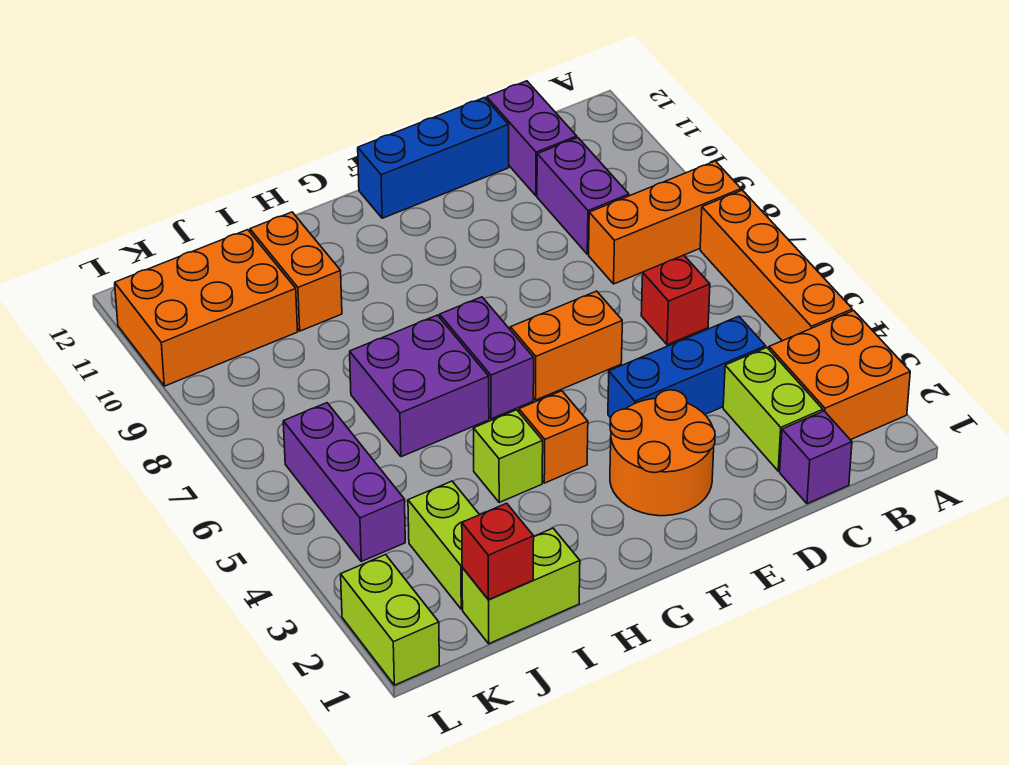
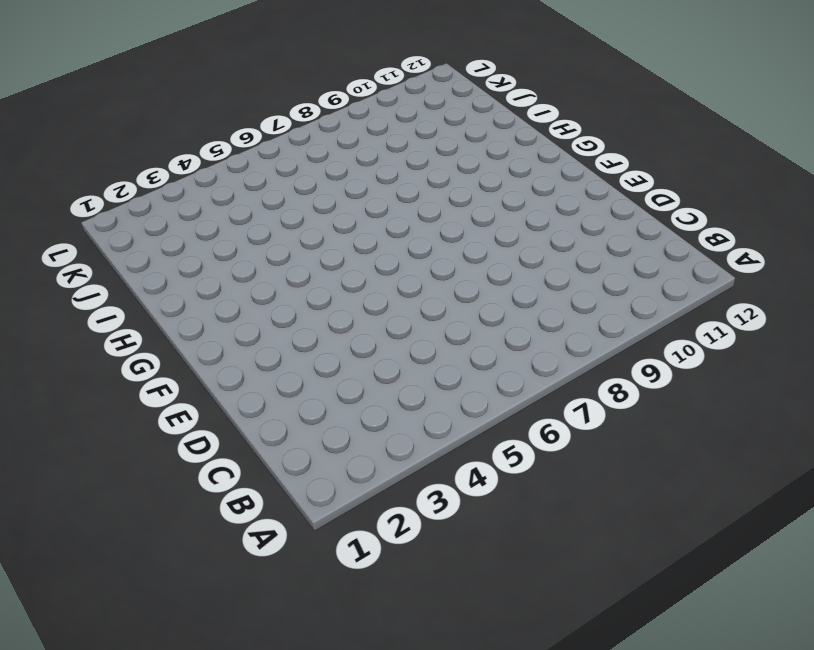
none -> orange brick A2:B3 level 1
none -> orange brick A4:A7 level 1
none -> orange brick A8:C8 level 1

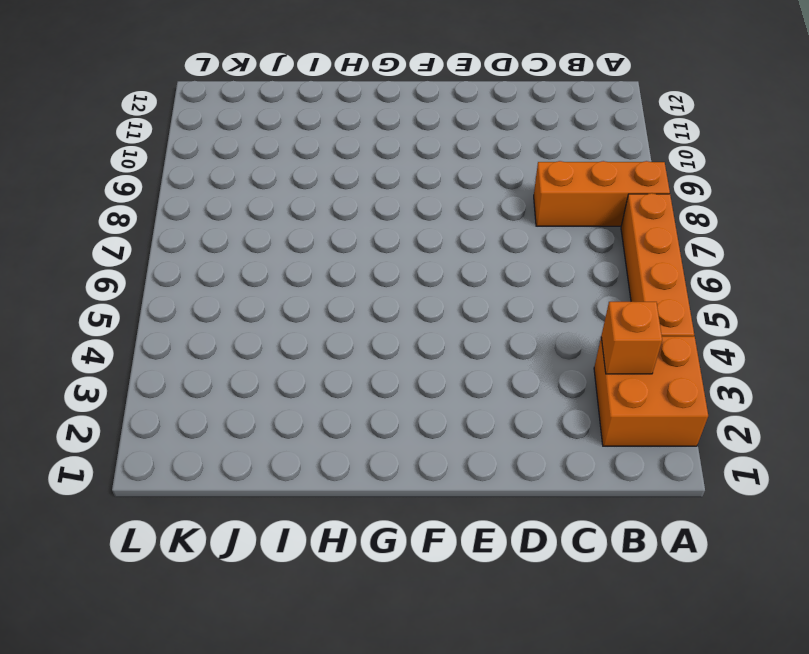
orange brick B3 level 2 -> orange brick G4 level 1
none -> purple brick C1 level 1
none -> lime brick C2:C3 level 1
none -> blue brick C4:E4 level 1

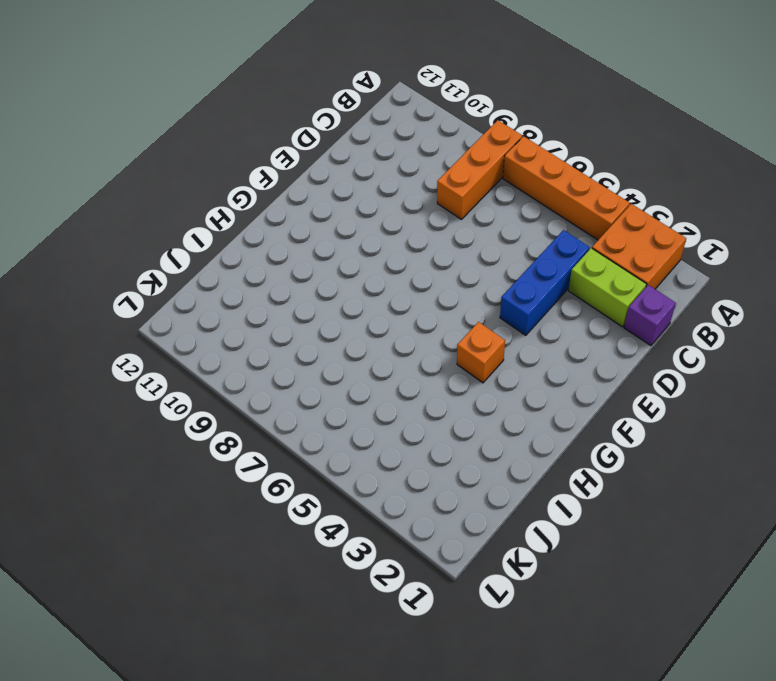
none -> red brick C6 level 1
none -> purple brick C9:C10 level 1
none -> purple brick C11:C12 level 1

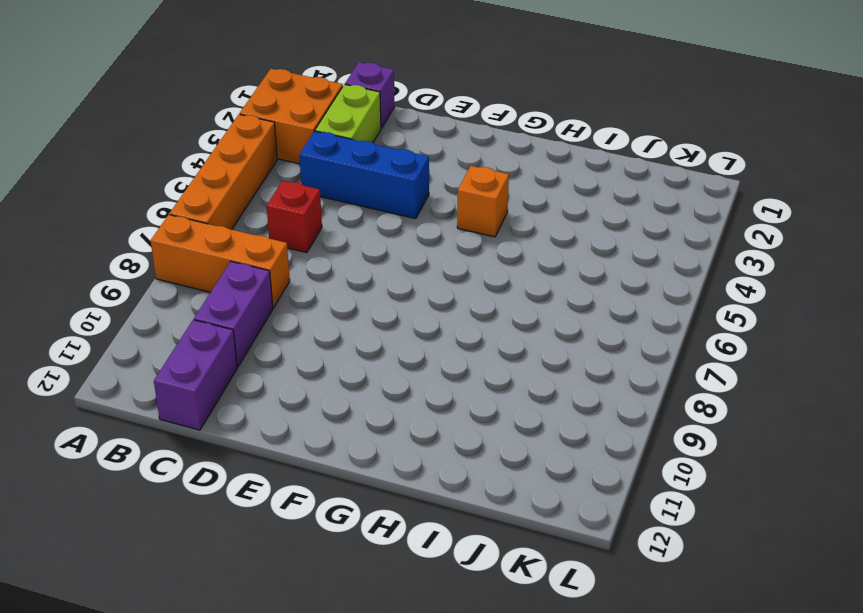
none -> blue brick D12:F12 level 1
none -> orange round brick E2:F3 level 1
none -> orange brick E6:F6 level 1

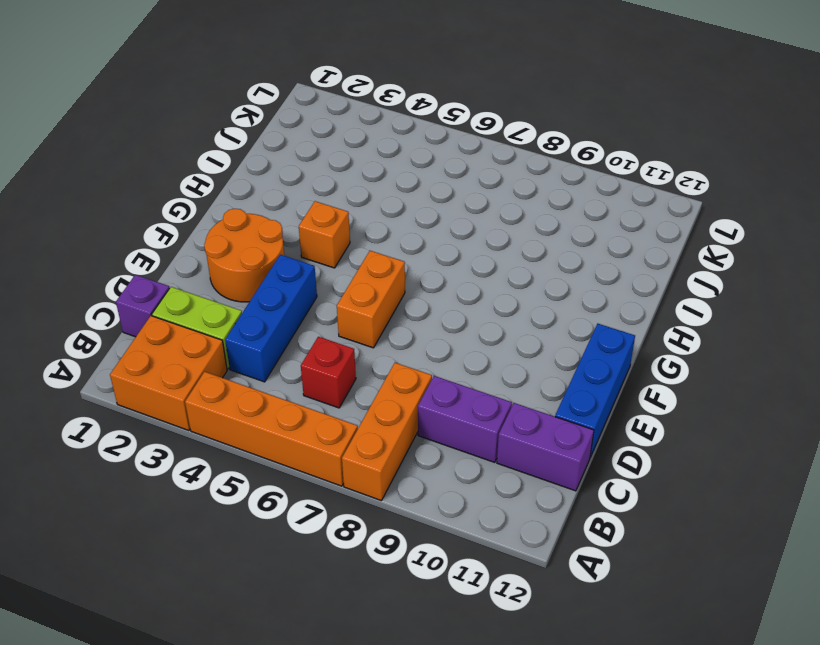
none -> purple brick G6:G7 level 1
none -> lime brick H4 level 1
none -> purple brick H6:I7 level 1

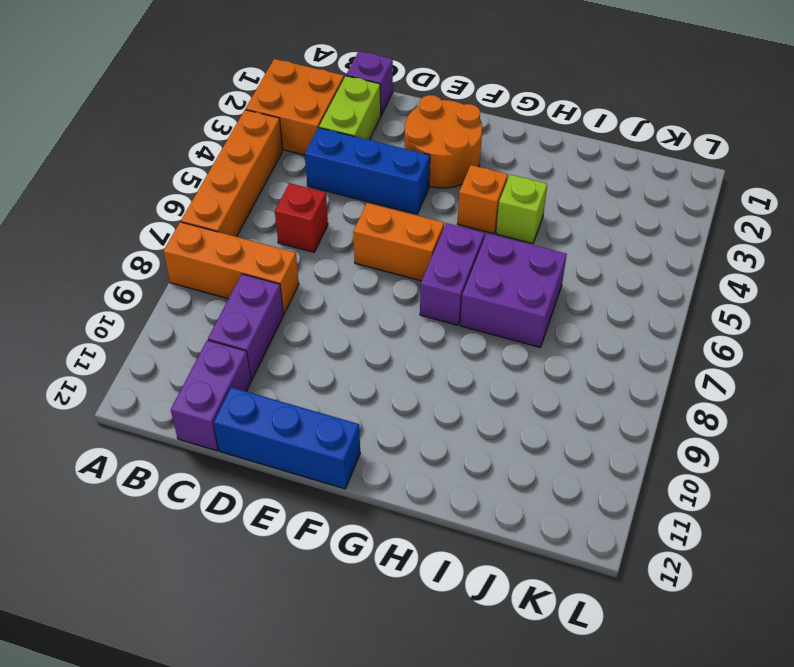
none -> lime brick I1:J1 level 1
none -> orange brick I10:I11 level 1
none -> lime brick J2:J3 level 1

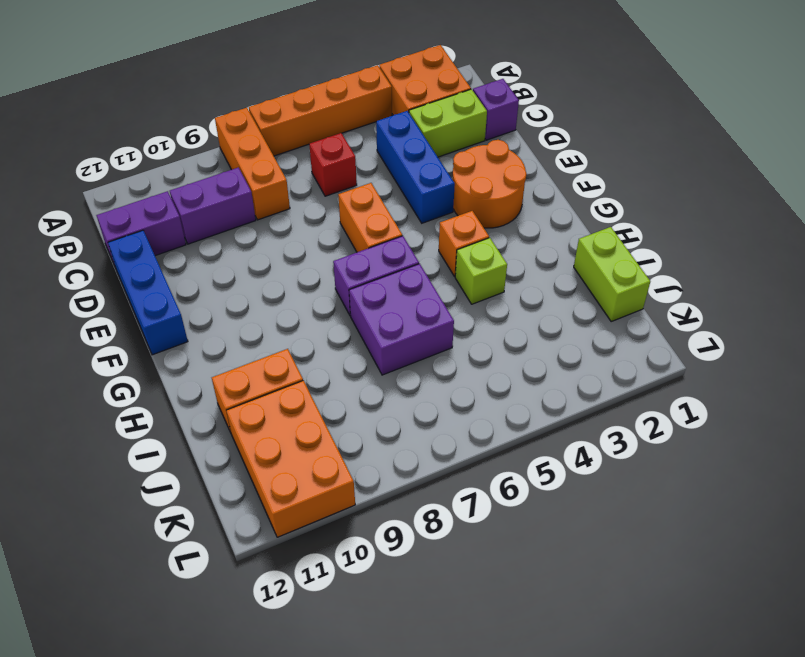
none -> lime brick J2:J3 level 1
none -> purple brick K4:K6 level 1
none -> lime brick L1:L2 level 1

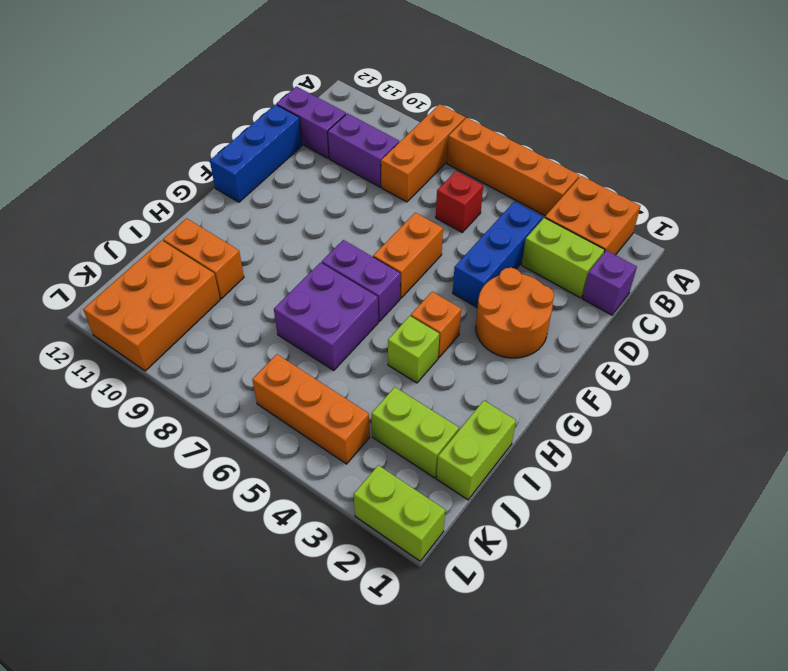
orange brick K4:K6 level 1 -> purple brick K4:K6 level 1
none -> red brick J1 level 2

